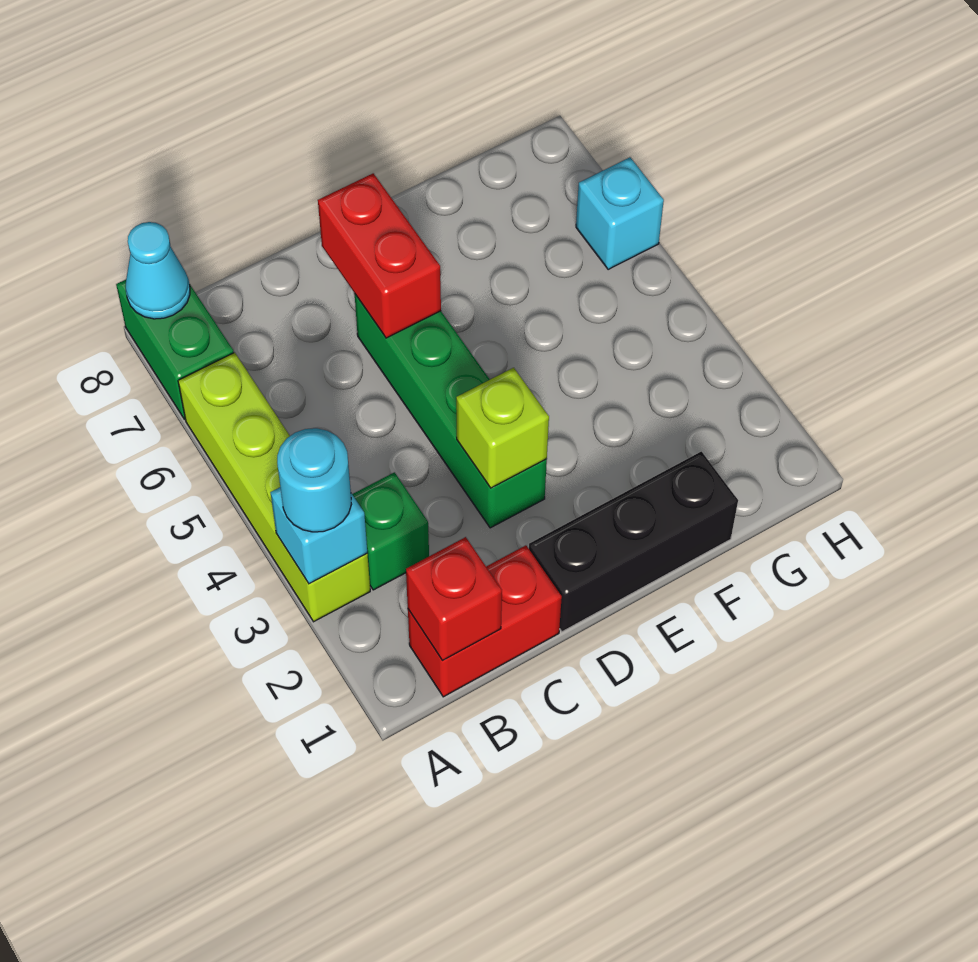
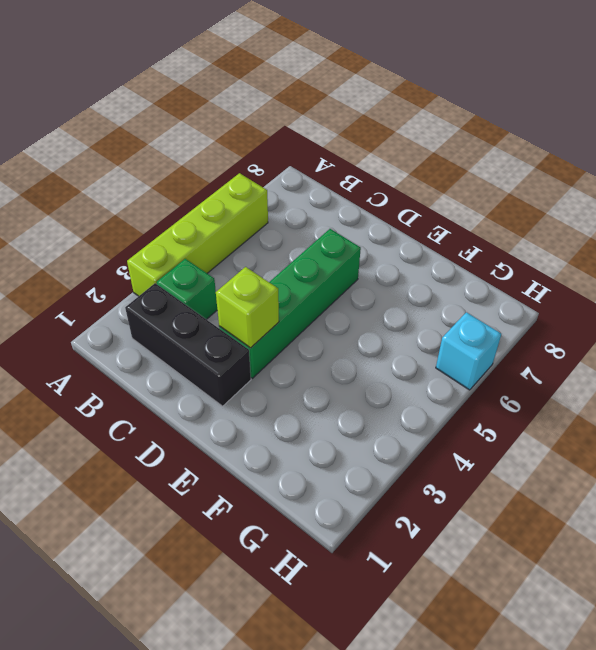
black brick B2:D2 level 1 -> black brick D1:F1 level 1
none -> green brick A7:A8 level 1
none -> red brick B1:C1 level 1
none -> cyan brick A3 level 2

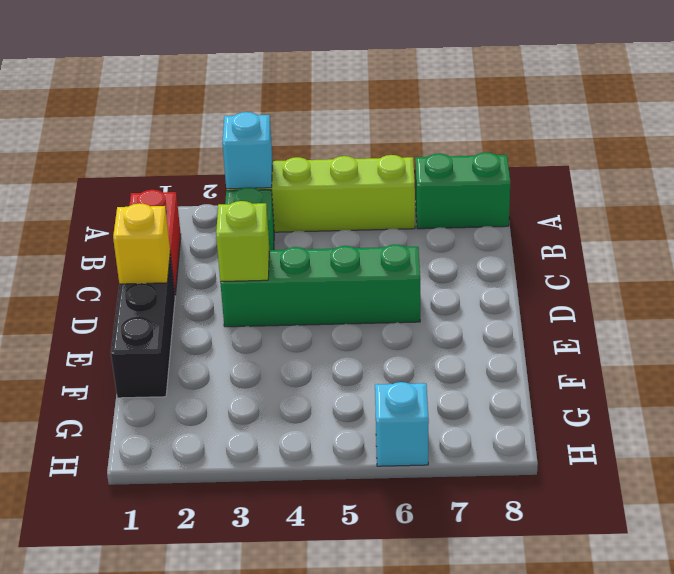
yellow brick D1 level 2 -> none
none -> cyan cone A8 level 2
none -> red brick B1 level 2
none -> red brick D6:D7 level 2

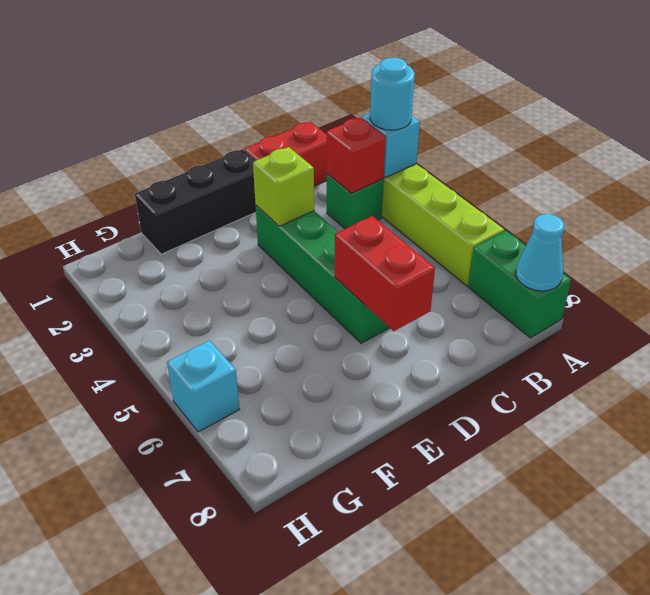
red brick B3 level 2 -> red brick B1 level 2

